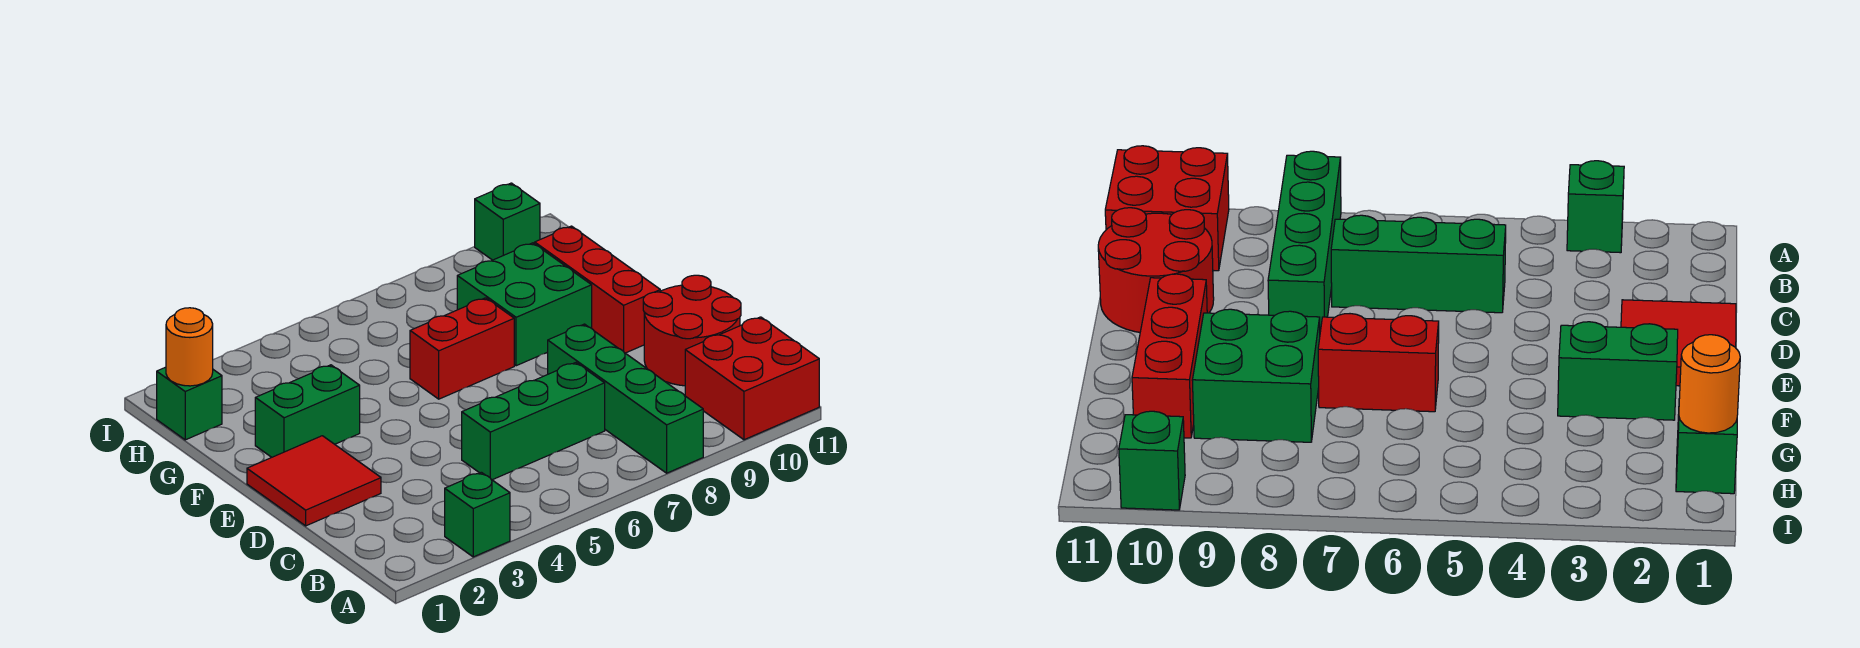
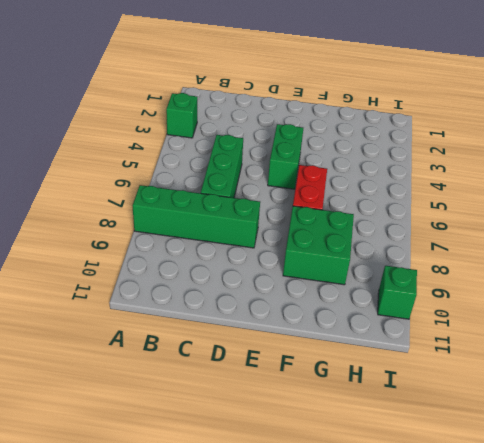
green brick E4:E5 level 1 -> green brick F2:F3 level 1
none -> red brick A10:B11 level 1
none -> red round brick C10:D11 level 1
none -> red tile D1:E2 level 1

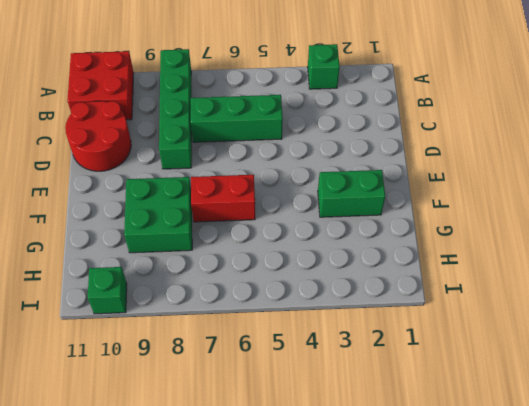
none -> red tile D1:E2 level 1
none -> red brick E10:G10 level 1
none -> green brick H1 level 1

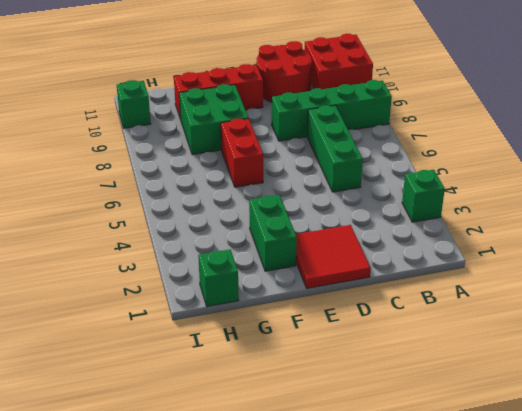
none -> orange round brick H1 level 2

